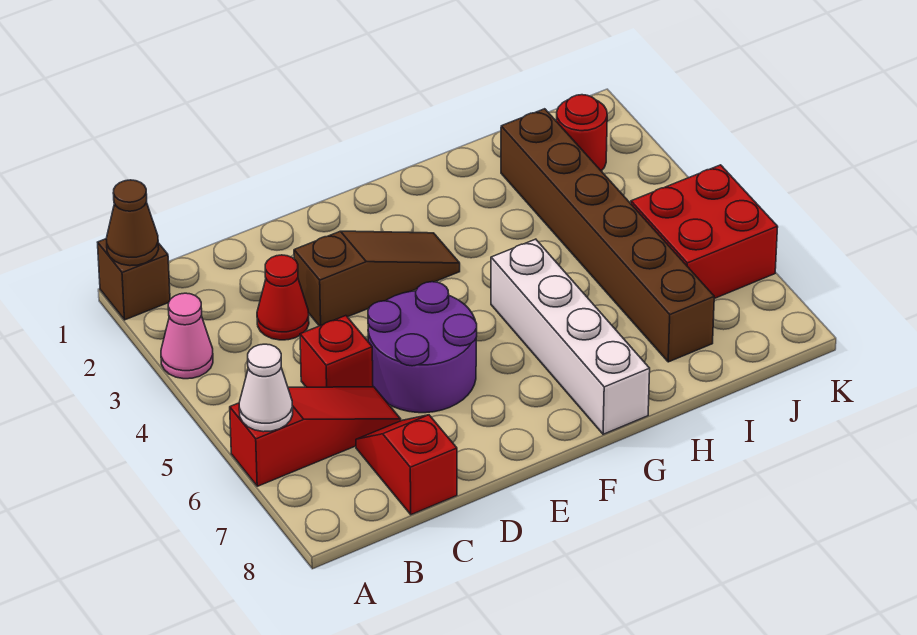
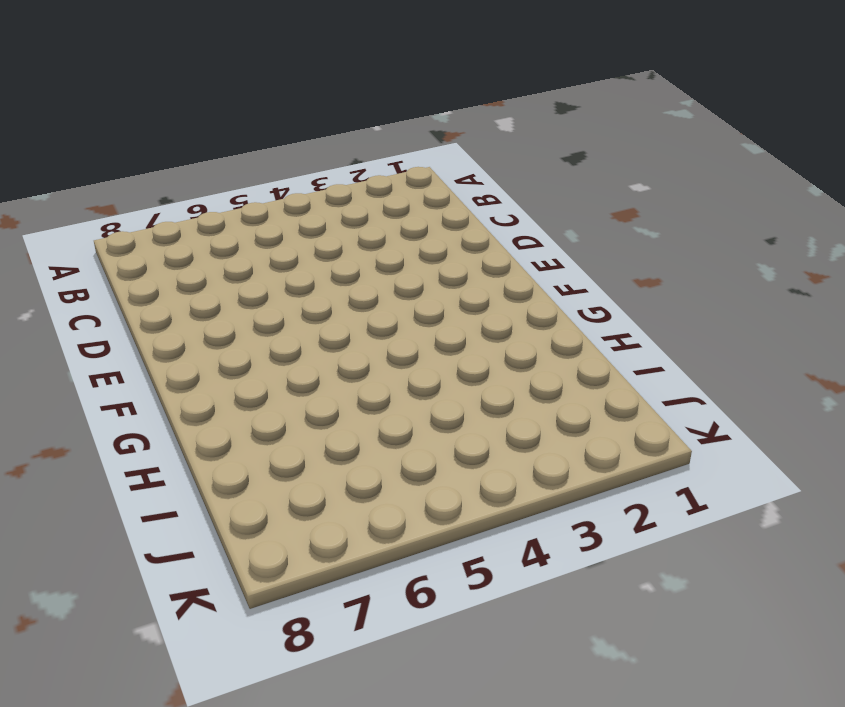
none -> brown brick A1 level 1
none -> pink cone A3 level 1
none -> red slope A6:C6 level 1 top A

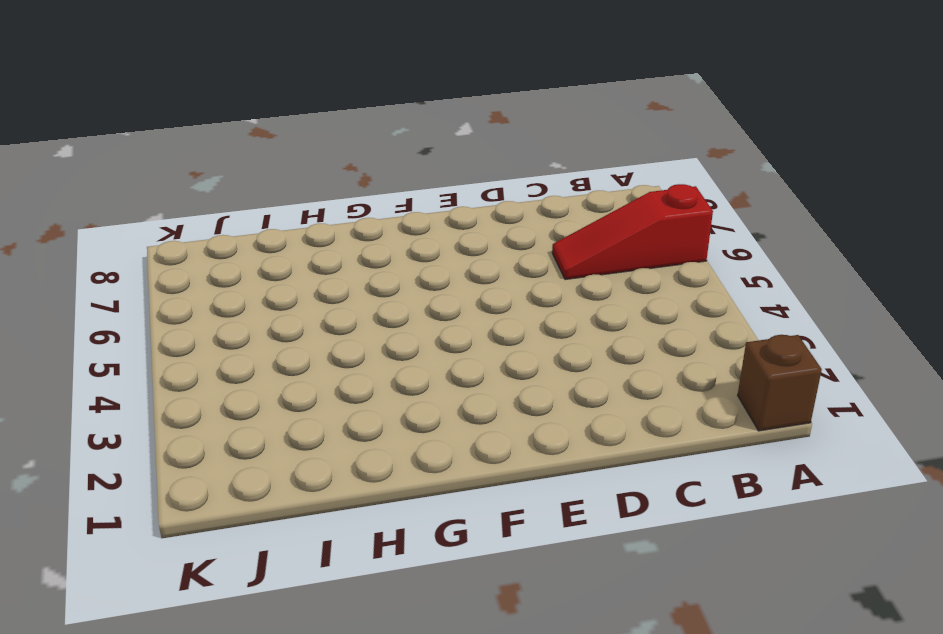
none -> pink cone A3 level 1
none -> red cone C3 level 1
none -> red brick C5 level 1

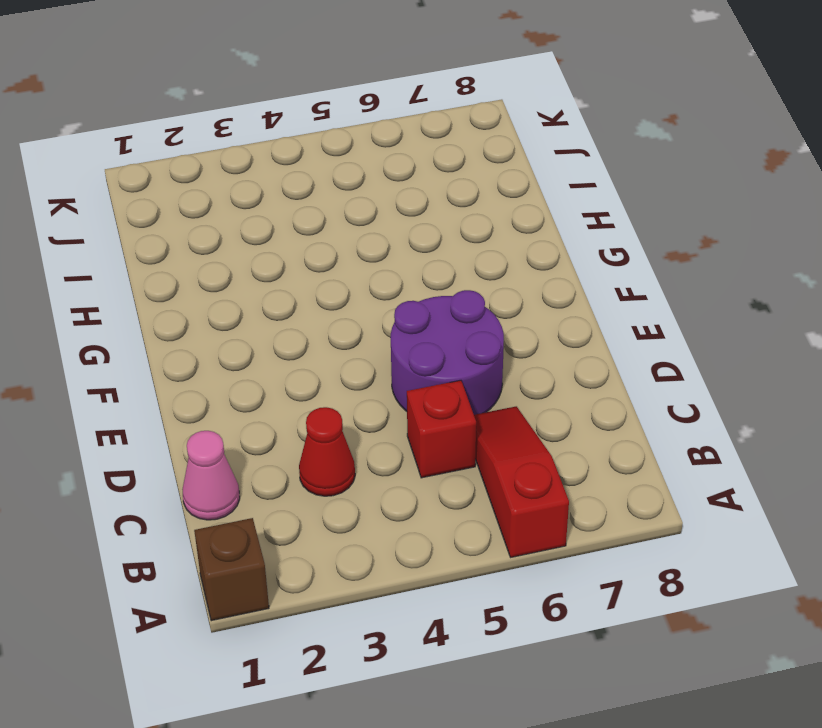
pink cone C1 level 1 -> pink cone A3 level 1
none -> red slope C7:C8 level 1 top 8
none -> brown slope D3:F3 level 1 top D
none -> white brick G5:G8 level 1

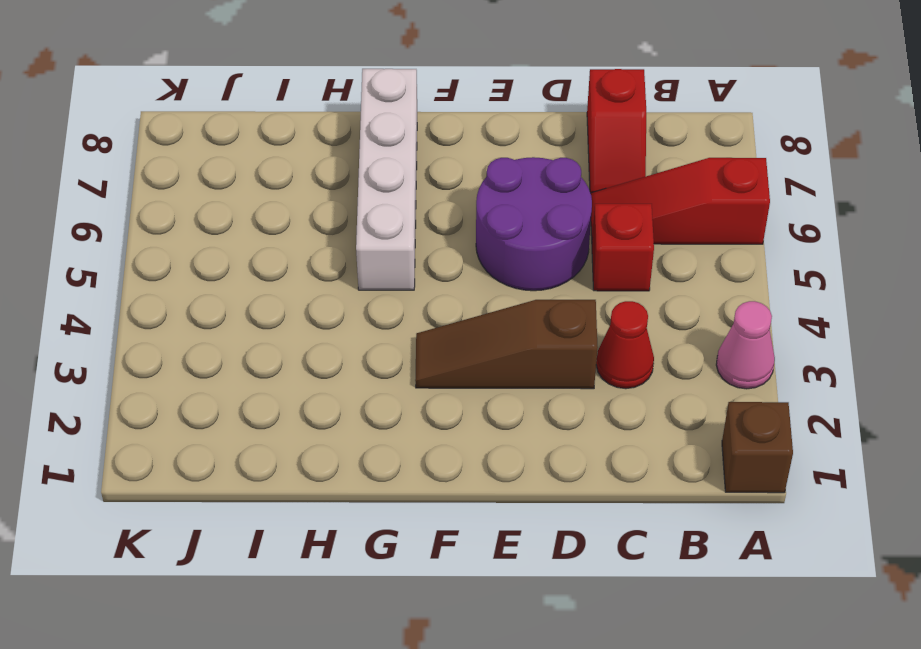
none -> brown brick I2:I7 level 1
none -> red round brick J2 level 1
none -> red brick J5:K6 level 1

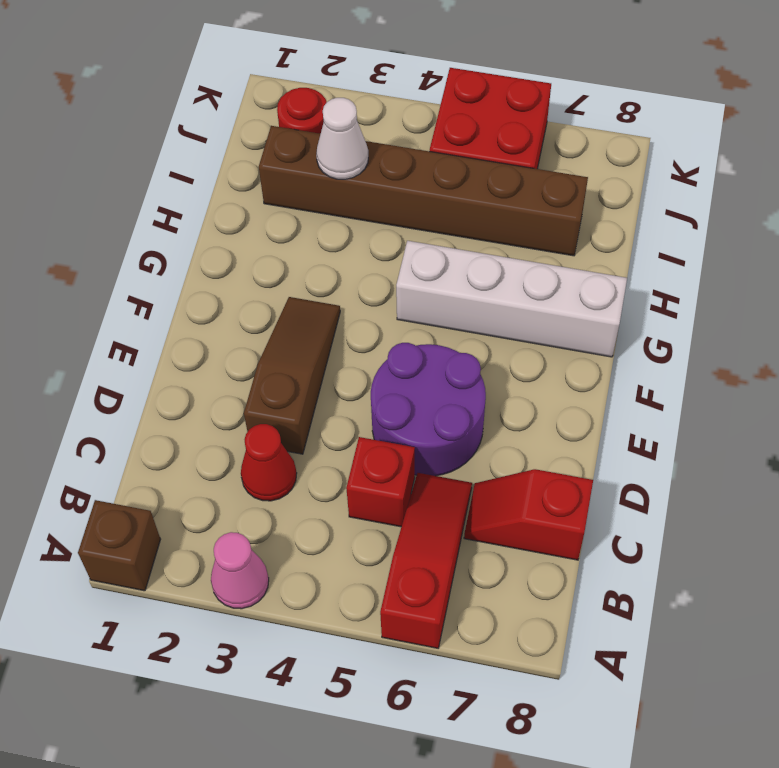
white cone I3 level 2 -> white cone A6 level 2
none -> brown cone A1 level 2

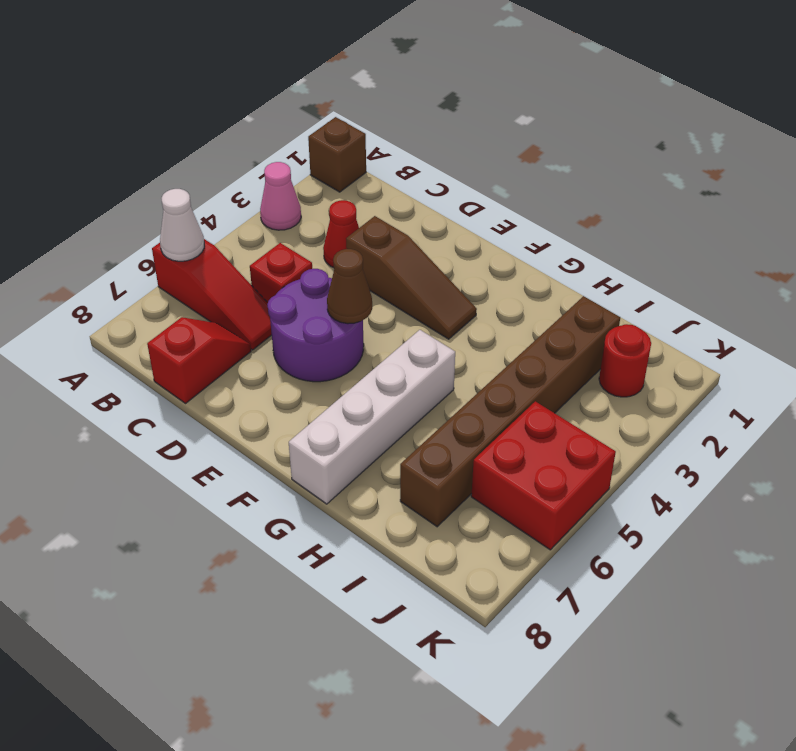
brown cone E5 level 2 -> brown cone A1 level 2

